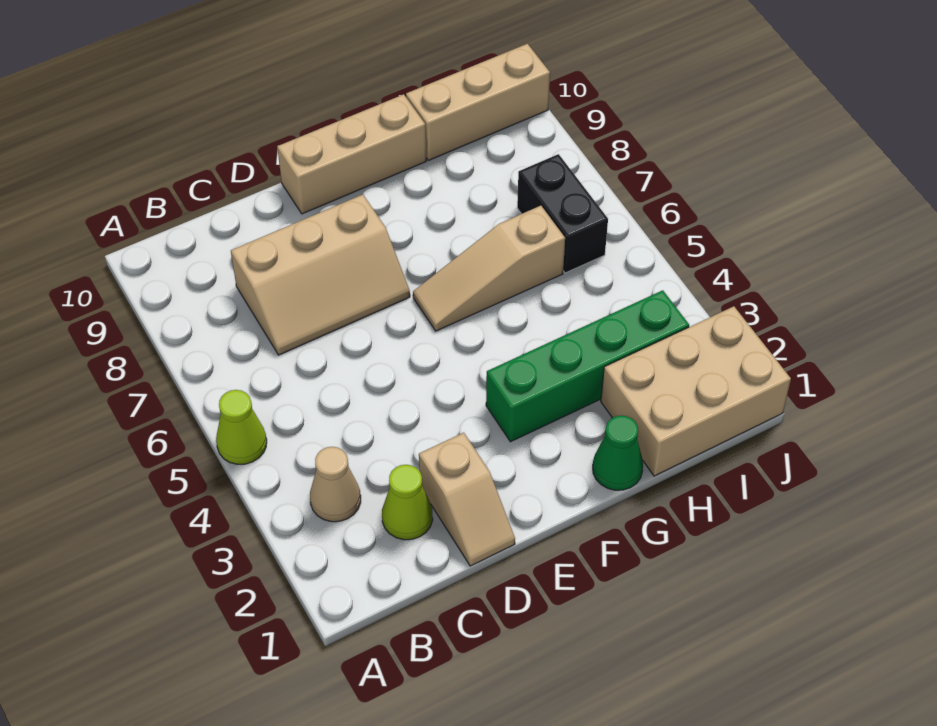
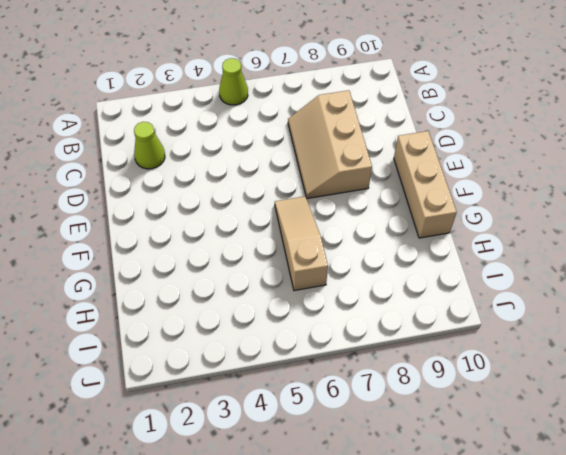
none -> tan cone B3 level 1
none -> tan slope D1:D2 level 1 top 2
none -> green brick F3:I3 level 1

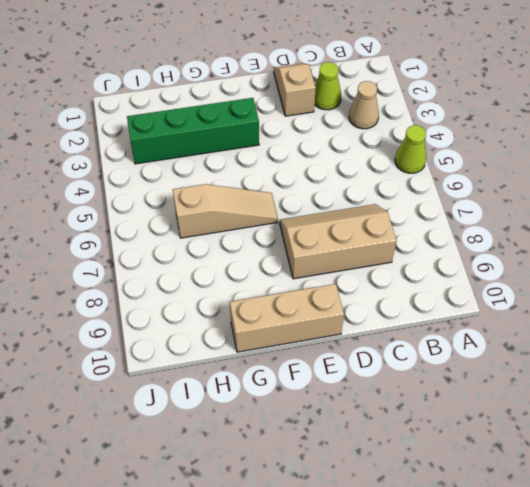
none -> green cone G1 level 1
none -> tan brick H1:J2 level 1
none -> tan brick H10:J10 level 1

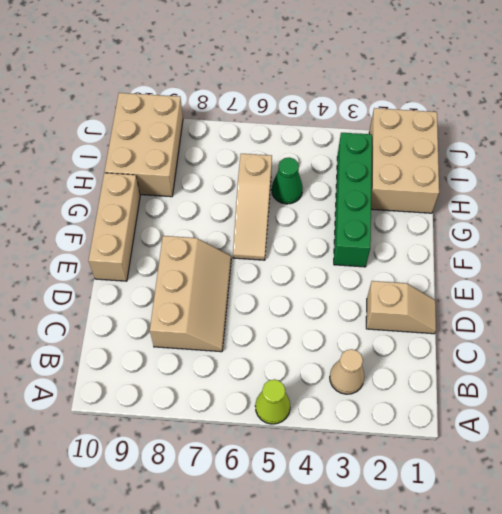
green cone H5 level 1 -> green cone G1 level 1
tan brick H9:J10 level 1 -> tan brick H10:J10 level 1
none -> lime cone C2 level 1
none -> black brick I6:I7 level 1

